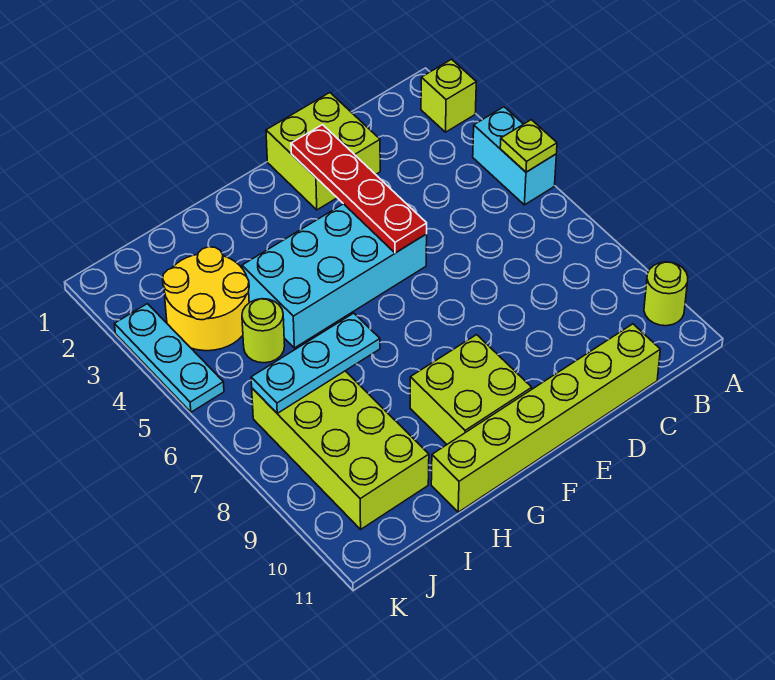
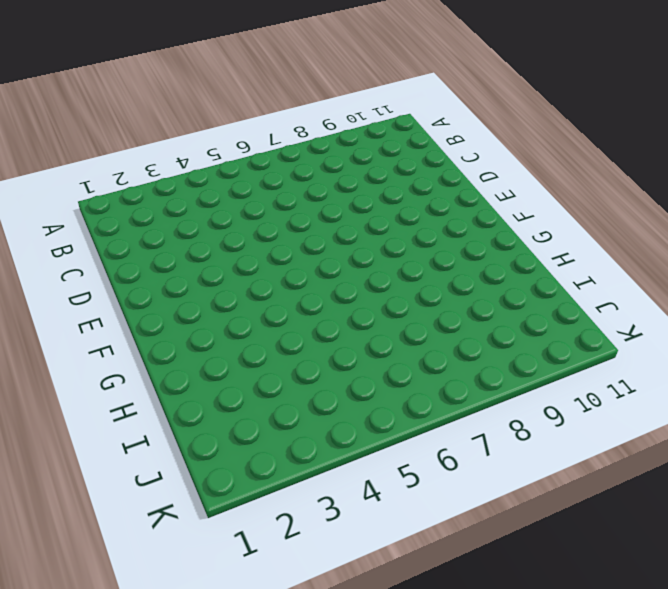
none -> lime brick A2 level 1
none -> cyan brick A4:A5 level 1
none -> lime round brick A10 level 1

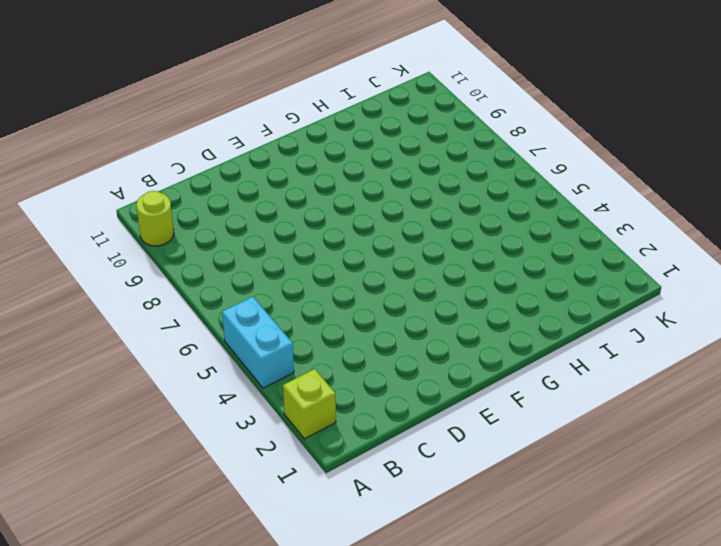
none -> lime brick C11:H11 level 1
none -> lime brick D1:E2 level 1
none -> cyan brick E4:H5 level 1

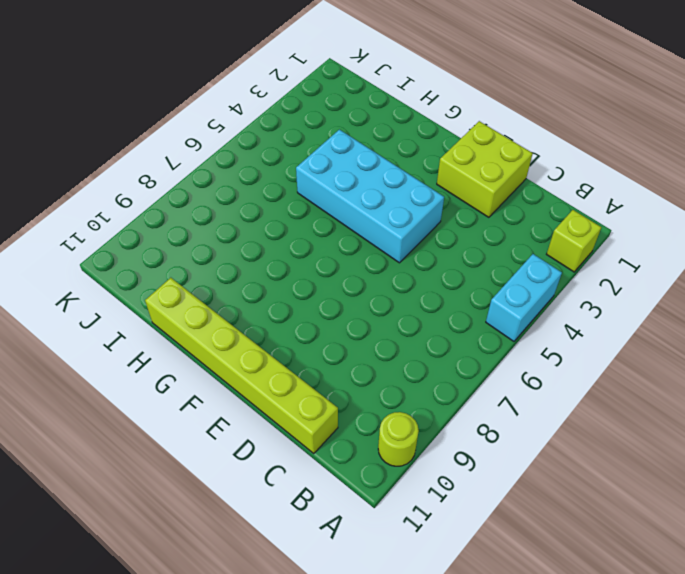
none -> lime brick F9:G10 level 1
none -> yellow round brick I3:J4 level 1
none -> lime round brick I5 level 1

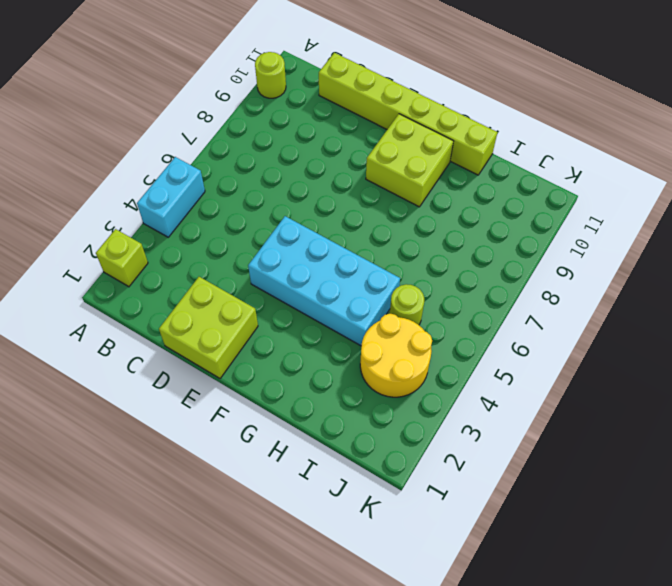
none -> lime brick I7:J10 level 1
none -> cyan plate K3:K5 level 1
none -> lime plate A5 level 2

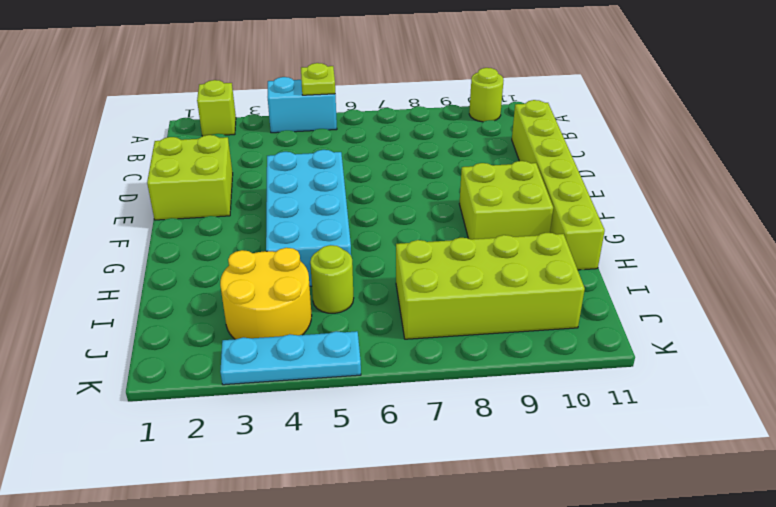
none -> red plate E2:E5 level 2
none -> cyan plate H7:J7 level 2

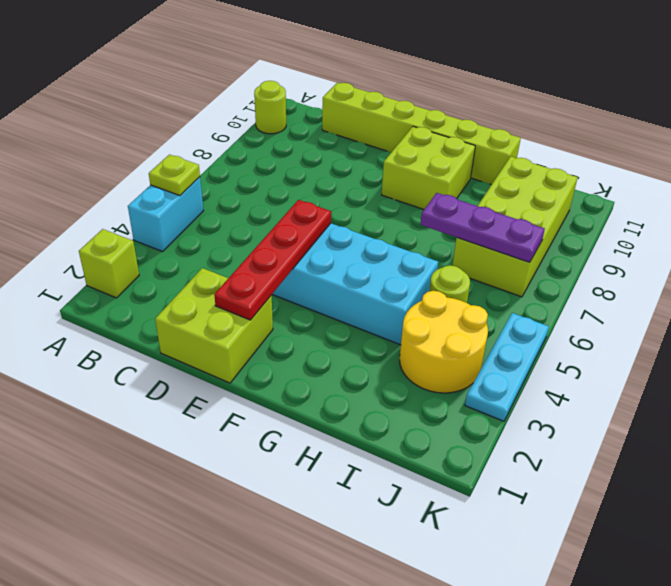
purple plate H7:J7 level 2 -> cyan plate H7:J7 level 2

